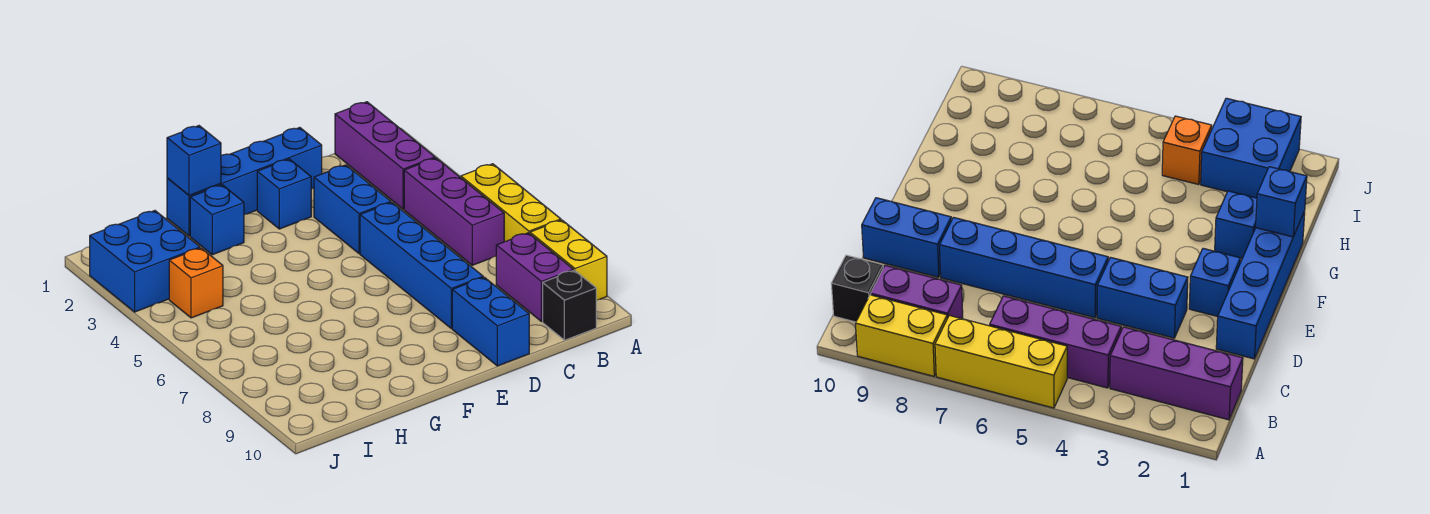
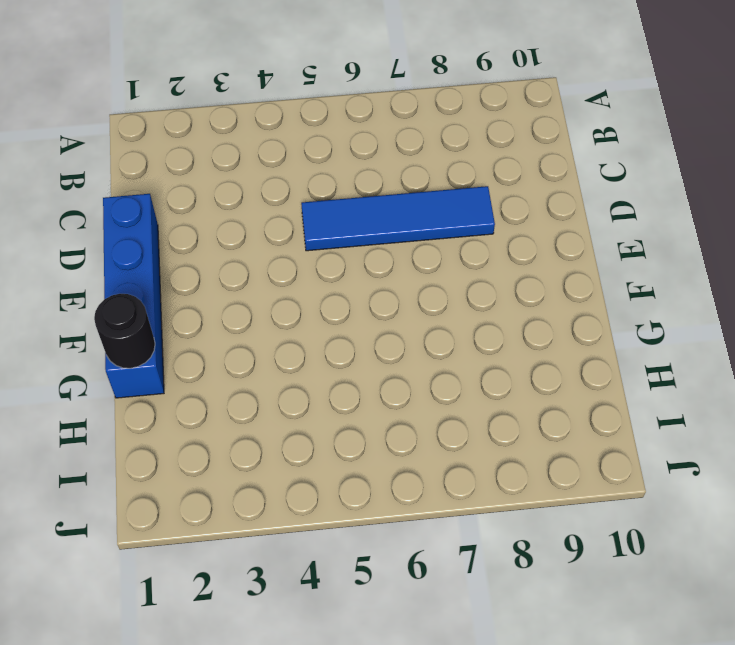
blue tile D5:D8 level 1 -> blue brick D5:D8 level 1
black round brick G1 level 2 -> blue brick G1 level 2
none -> yellow brick A5:A7 level 1
none -> yellow brick A8:A9 level 1
none -> purple brick B1:B3 level 1

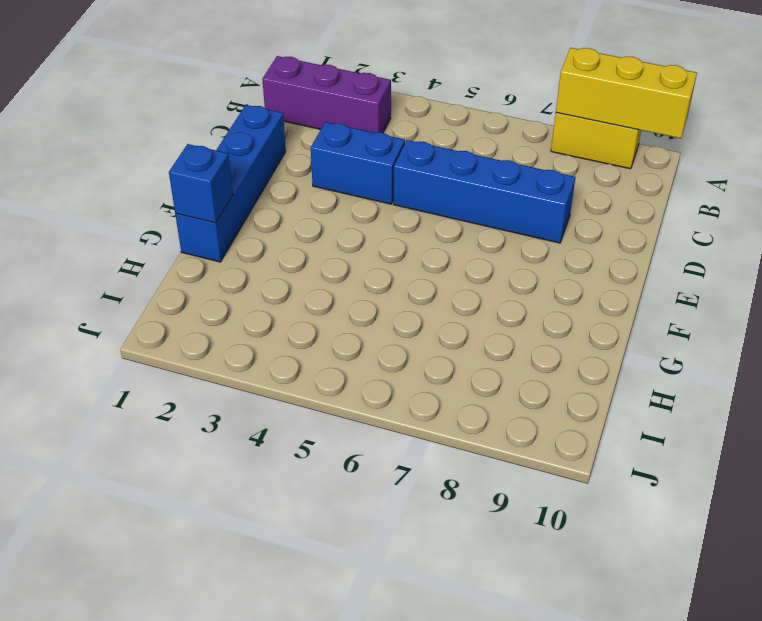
yellow brick A8:A10 level 2 -> yellow brick A5:A7 level 1
none -> purple brick B4:B6 level 1
none -> purple brick B8:B9 level 1
none -> black brick B10 level 1

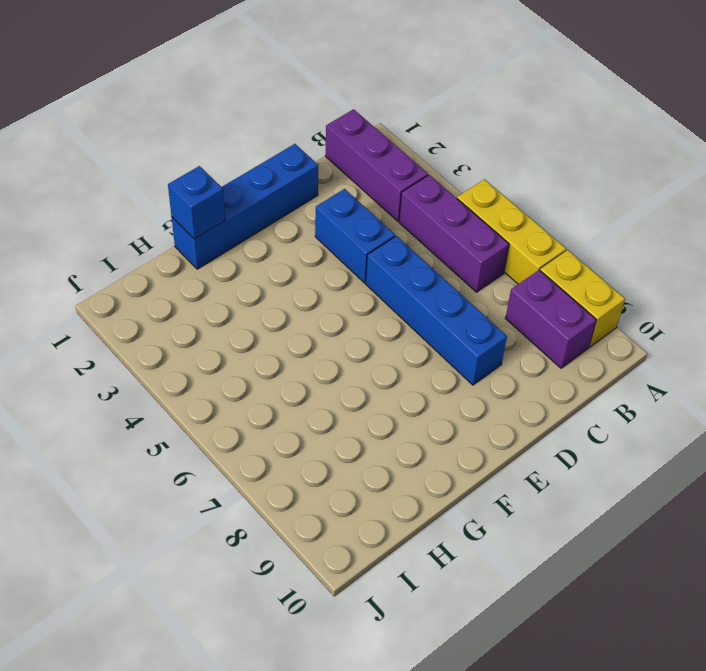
none -> black brick B10 level 1
none -> blue brick D9:D10 level 1
none -> blue brick E2 level 1

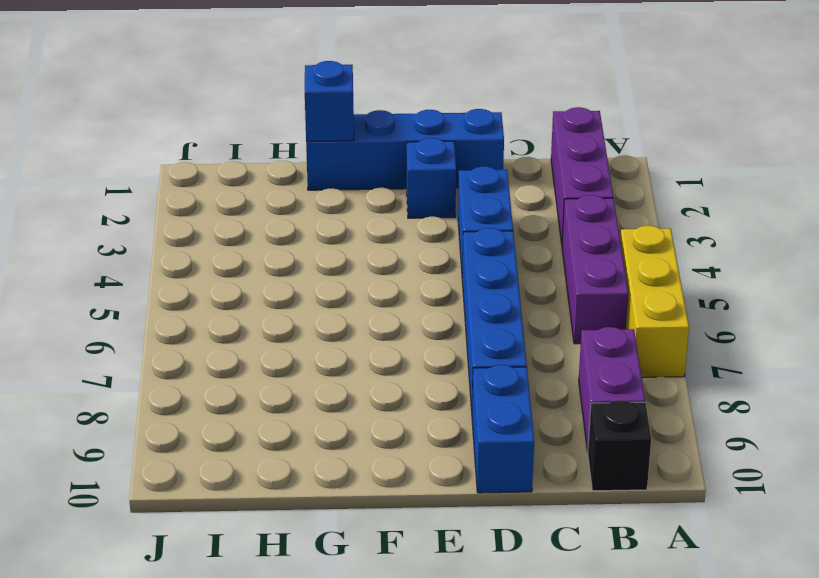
none -> yellow brick A8:A9 level 1
none -> blue brick G2 level 1
none -> blue brick I2:J3 level 1

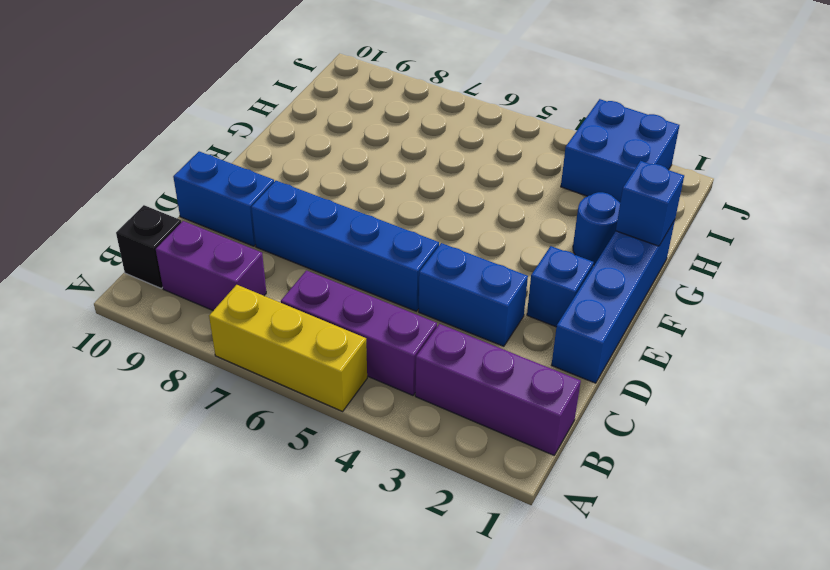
blue round brick G2 level 1 -> blue brick G2 level 1
none -> yellow brick A8:A9 level 1
none -> orange brick I4 level 1

